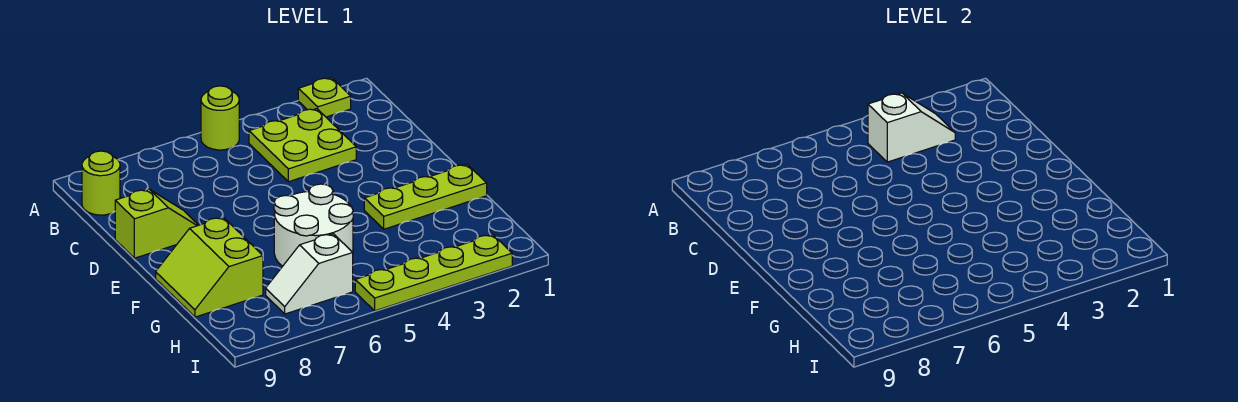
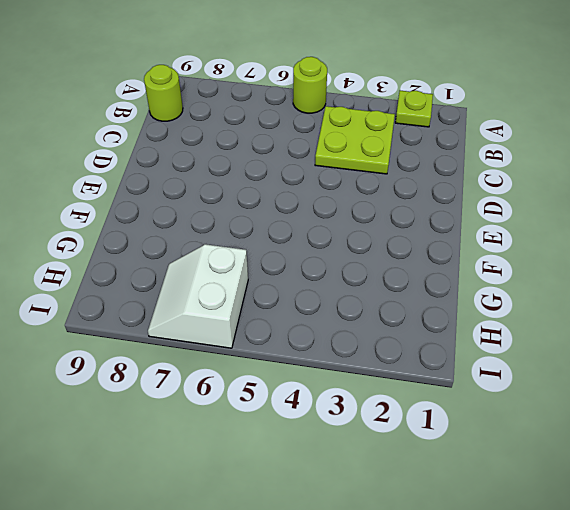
white slope H6:I7 level 1 top 6 -> white slope H6:H7 level 1 top 6
none -> lime slope D8:D9 level 1 top 9
none -> lime plate F1:F3 level 1

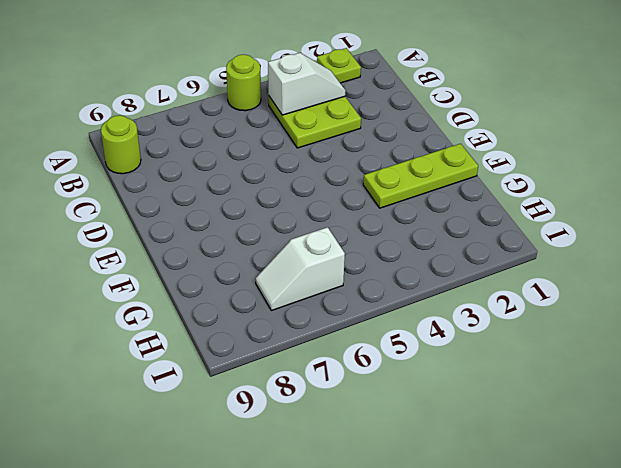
none -> lime slope D8:D9 level 1 top 9
none -> white round brick F5:G6 level 1

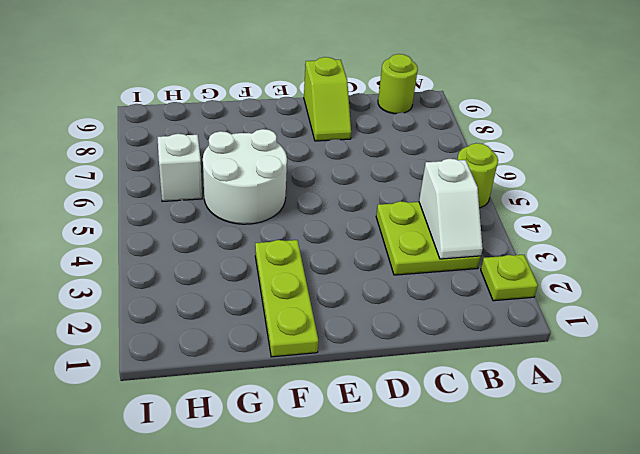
none -> lime slope F8:G9 level 1 top 8
none -> lime plate I2:I5 level 1

